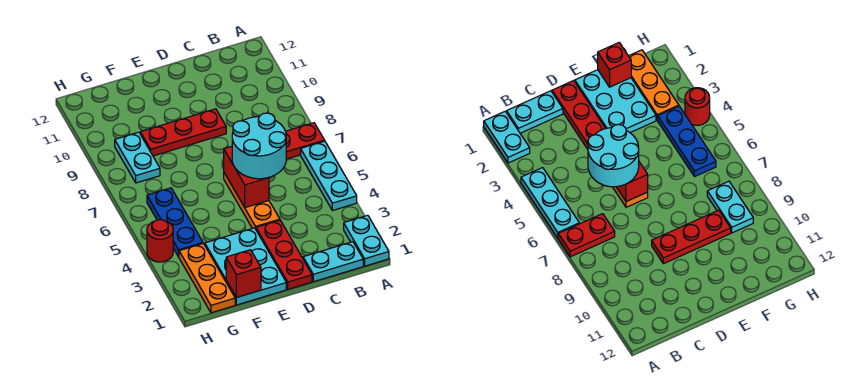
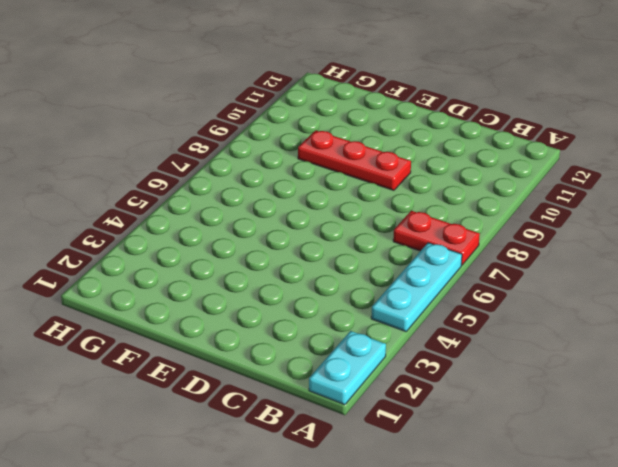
none -> cyan plate B1:C1 level 1
none -> red plate D1:D3 level 1
none -> orange plate D4:D6 level 1

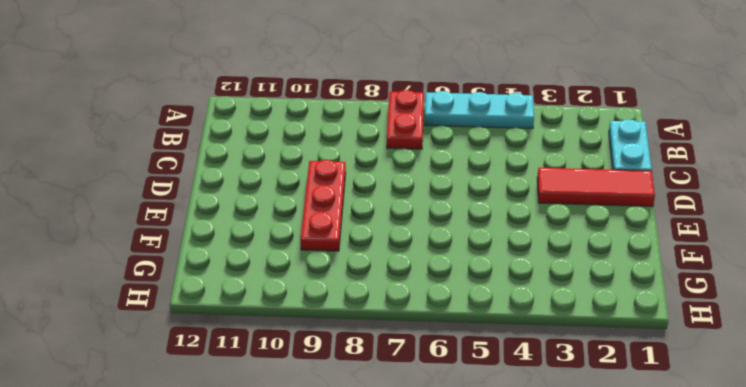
red tile D1:D3 level 1 -> red plate D1:D3 level 1
none -> cyan plate A1:A2 level 1
none -> orange plate D4:D6 level 1
none -> cyan plate E1:F3 level 1

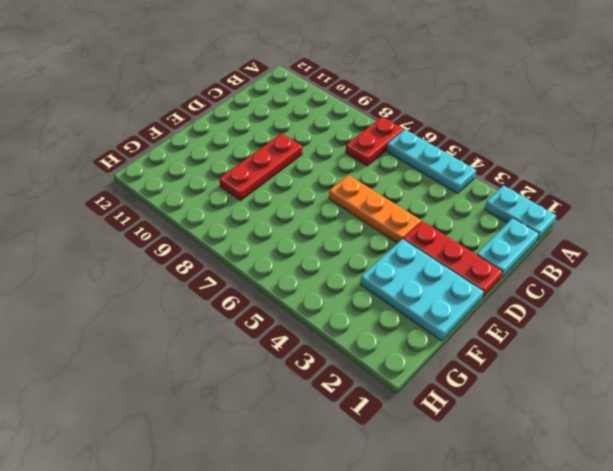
none -> orange plate G1:G3 level 1
none -> blue plate G4:G6 level 1
none -> cyan plate G8:G9 level 1

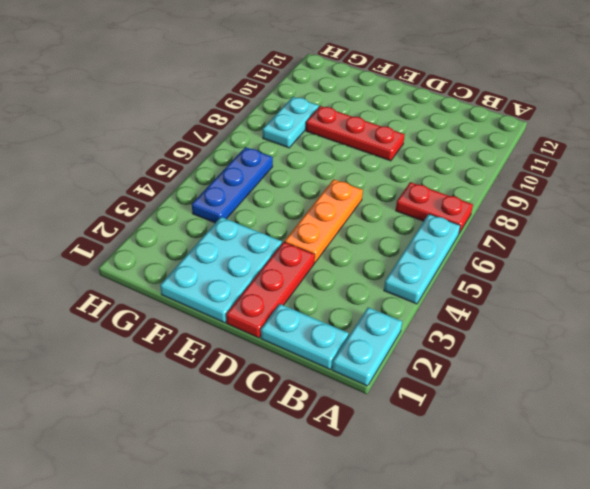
none -> orange plate G1:G3 level 1
none -> red round brick H4 level 1
none -> red brick D5:D6 level 2

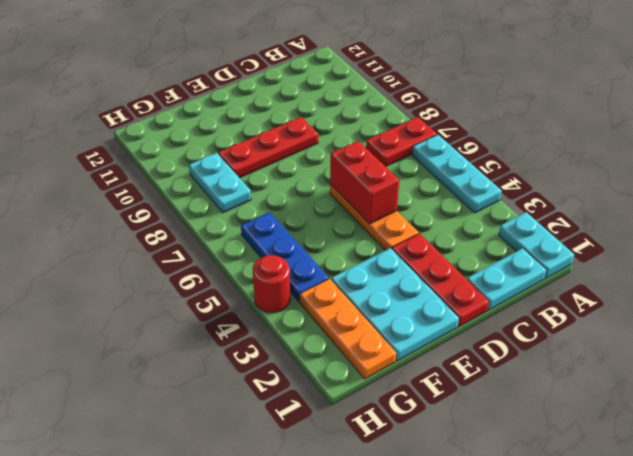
none -> red brick F1 level 2
none -> cyan round brick C5:D6 level 3

